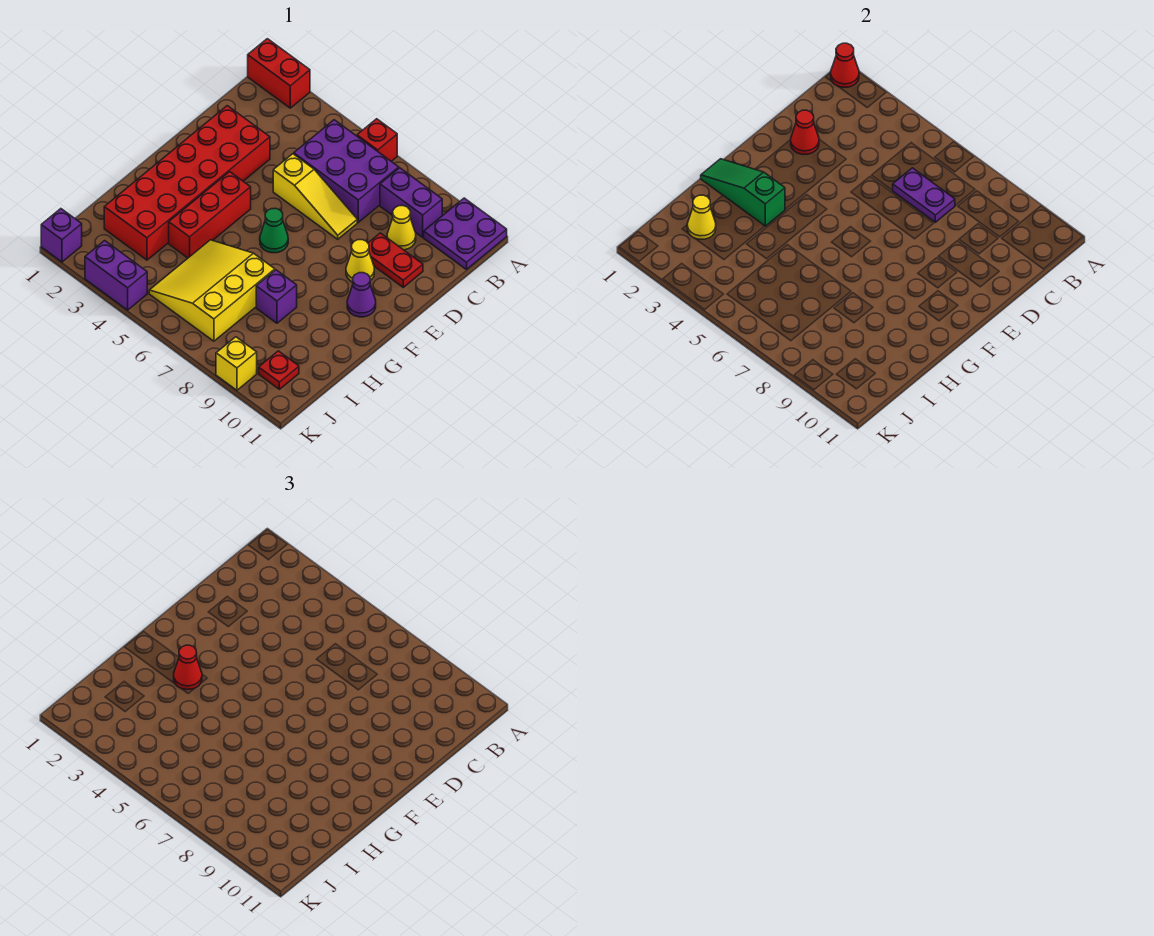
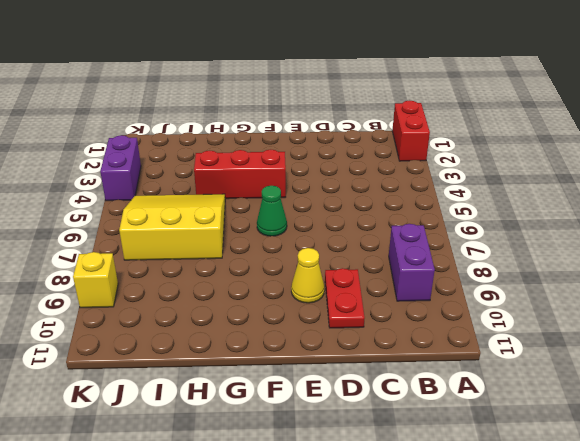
none -> red brick A6 level 1
none -> purple plate A10:B11 level 1
none -> purple brick B5:C7 level 1

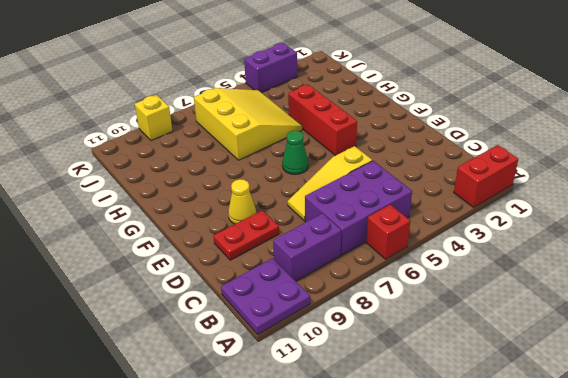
none -> yellow cone C9 level 1
none -> red brick D2:I3 level 1
none -> purple cone F10 level 1

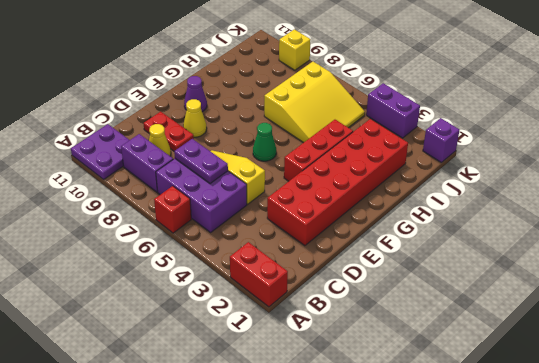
none -> purple brick H8 level 1
none -> red plate J10 level 1
none -> red cone A1 level 2

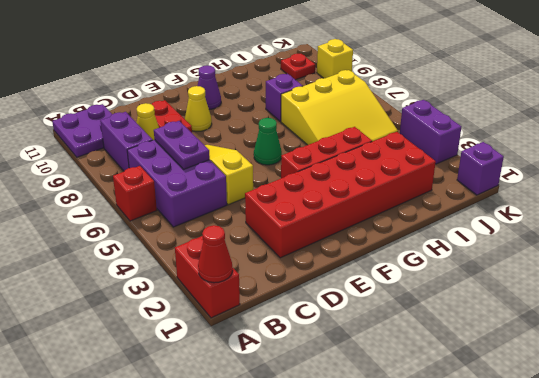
none -> red cone D2 level 2
none -> green slope G1:G3 level 2 top 3
none -> yellow cone I2 level 2

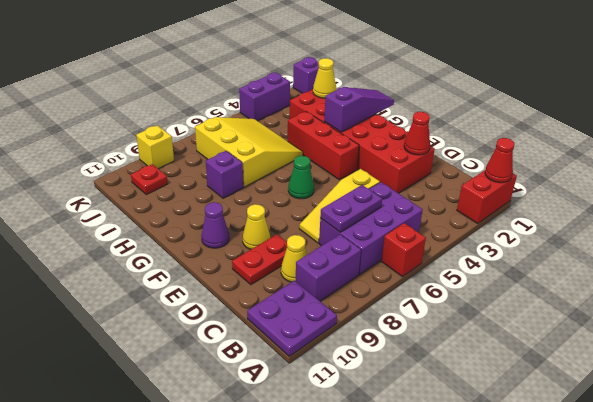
purple slope G1:G3 level 2 top 3 -> green slope G1:G3 level 2 top 3
none -> red cone G3 level 3

